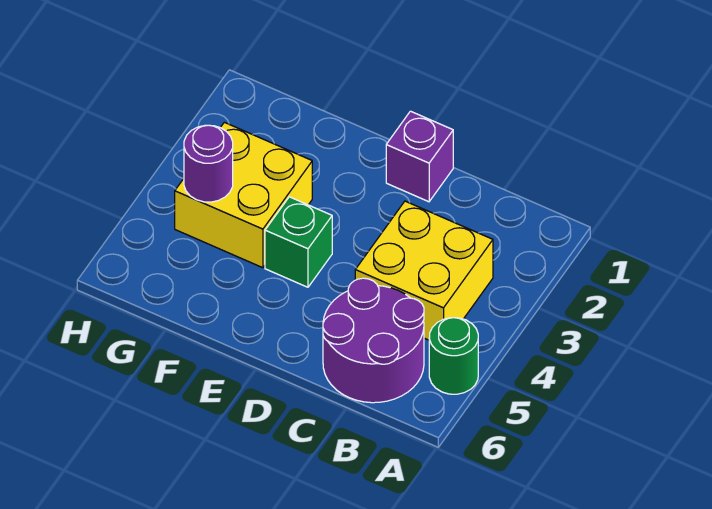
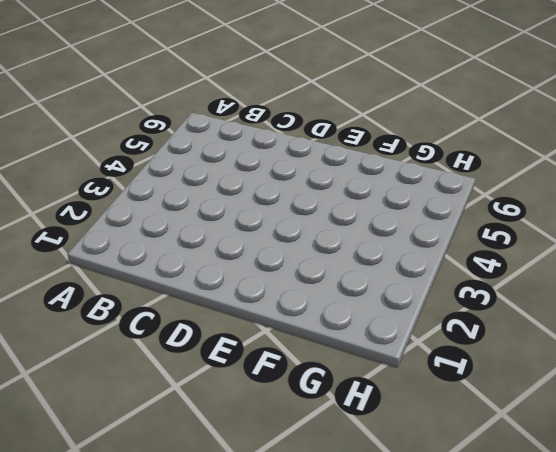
none -> green round brick A5 level 1
none -> yellow brick B3:C4 level 1

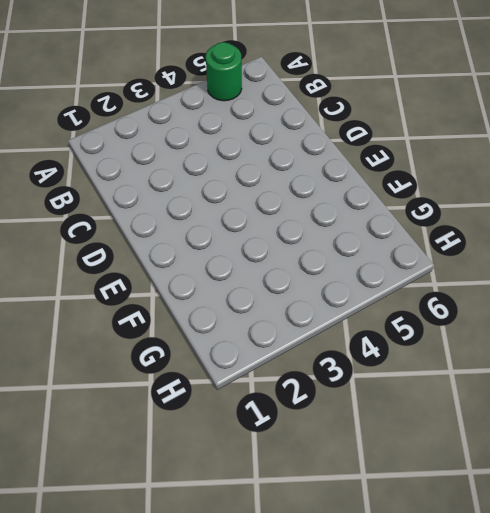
none -> yellow brick B3:C4 level 1
none -> purple round brick B5:C6 level 1

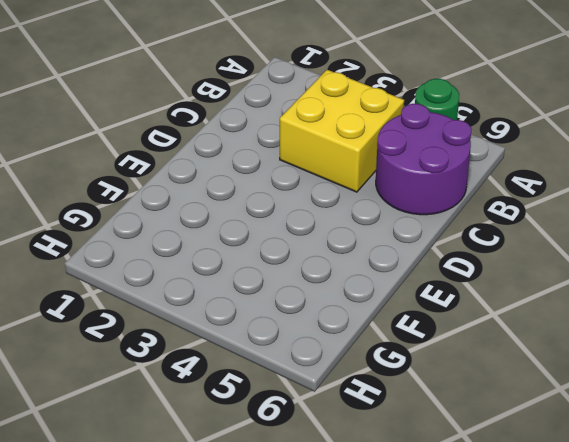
none -> purple brick D1 level 1
none -> green brick E4 level 1

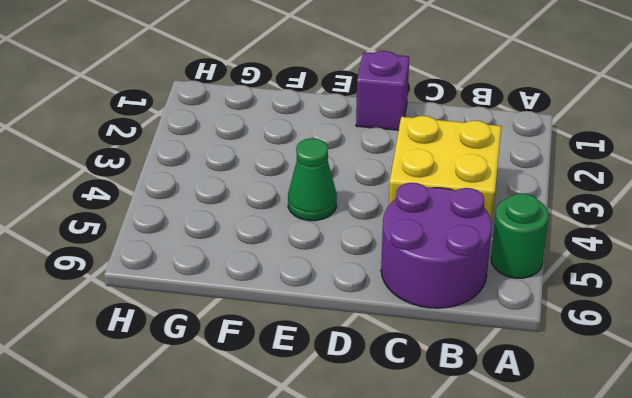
green cone E4 level 1 -> green brick E4 level 1
none -> yellow brick F3:G4 level 1
none -> purple round brick G4 level 2

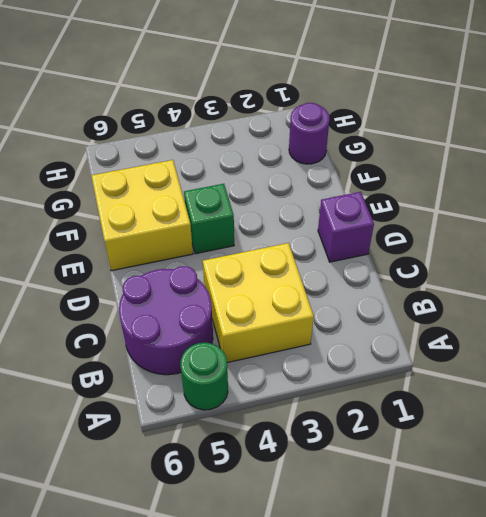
yellow brick E5:F6 level 1 -> yellow brick F3:G4 level 1
purple round brick G1 level 1 -> purple round brick G4 level 2

